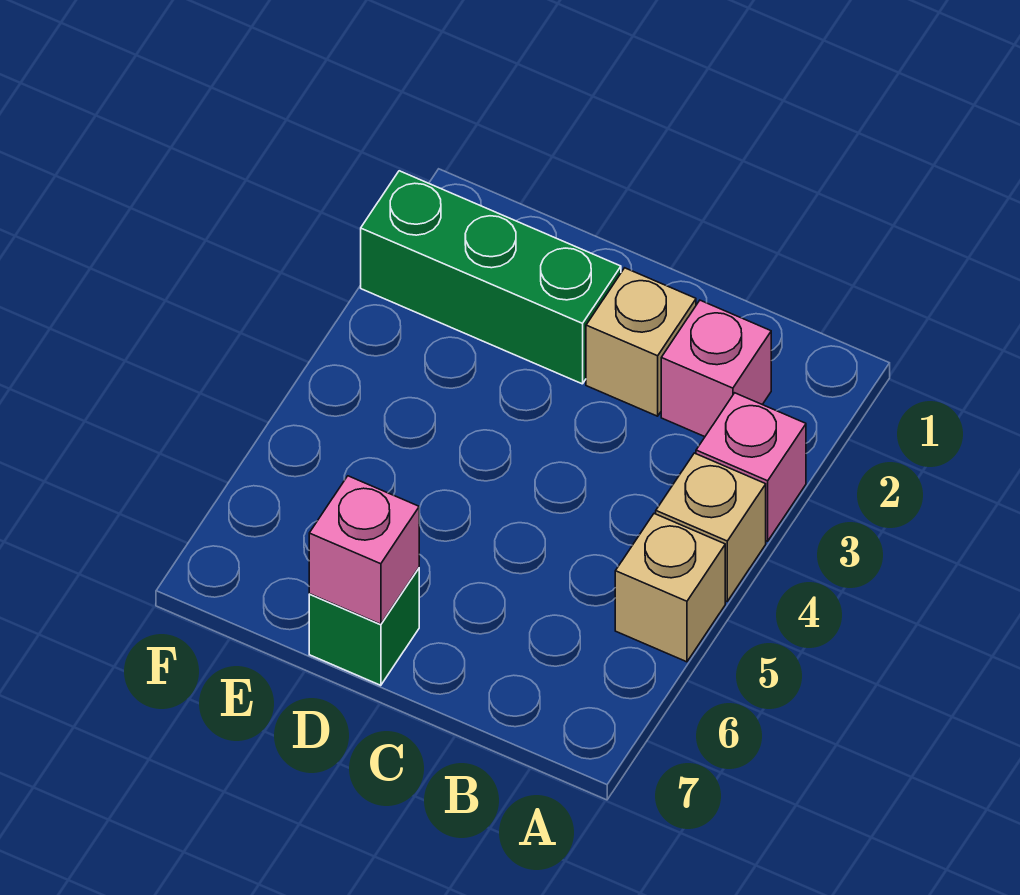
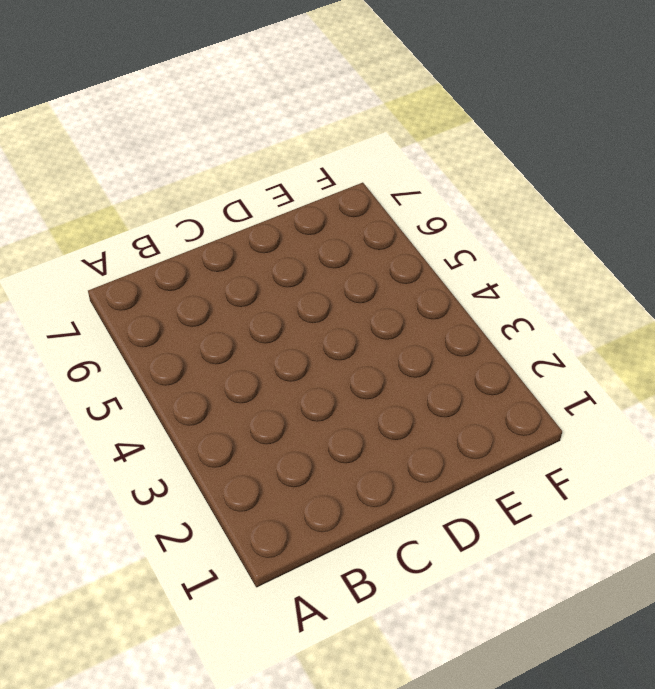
none -> pink brick A3 level 1
none -> tan brick A4 level 1

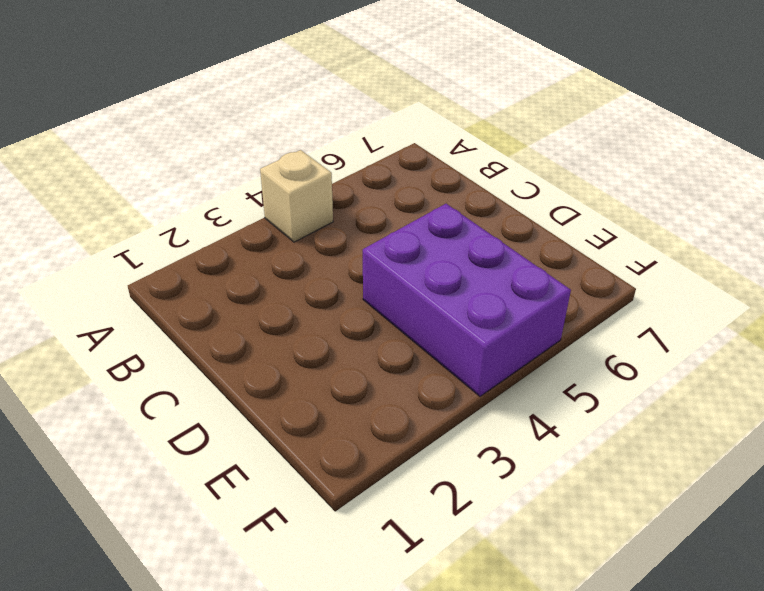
purple brick D4:F5 level 1 -> none
none -> pink brick A3 level 1
none -> tan brick A5 level 1

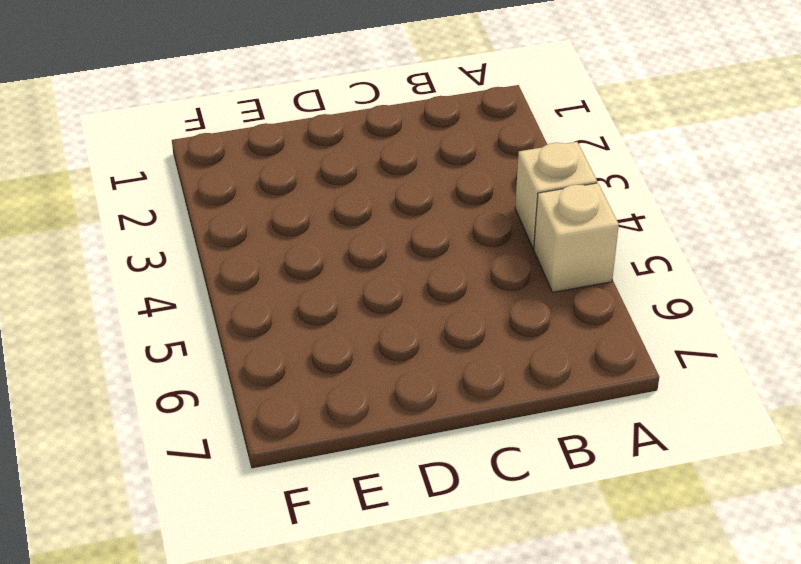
none -> pink brick A3 level 1
none -> pink brick B2 level 1

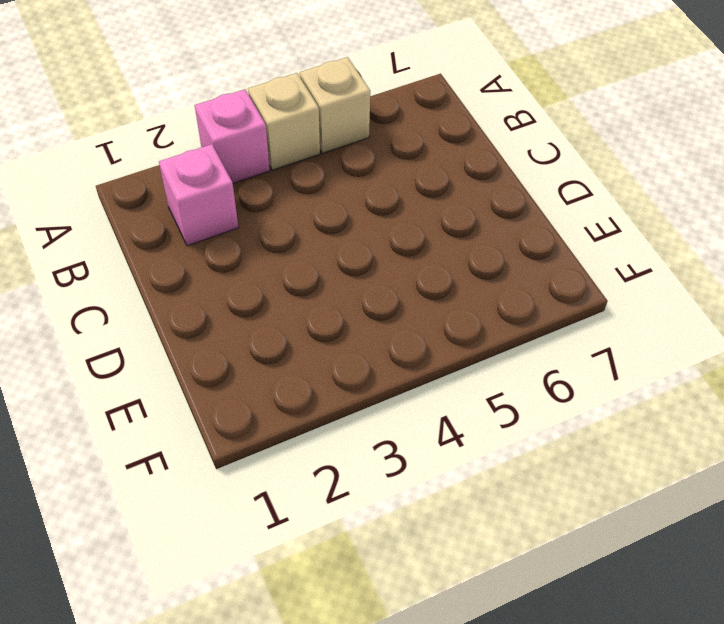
none -> tan brick C2 level 1
none -> green brick D2:F2 level 1

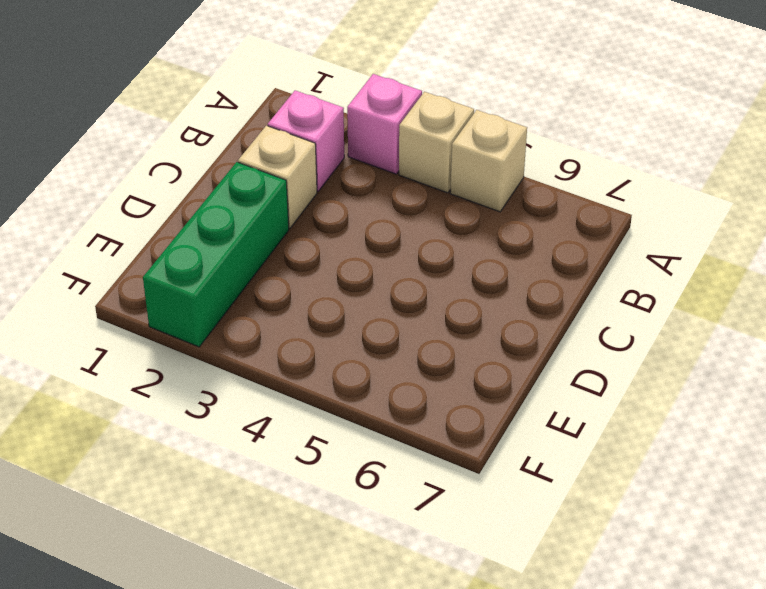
none -> green brick D7 level 1
none -> pink brick D7 level 2

